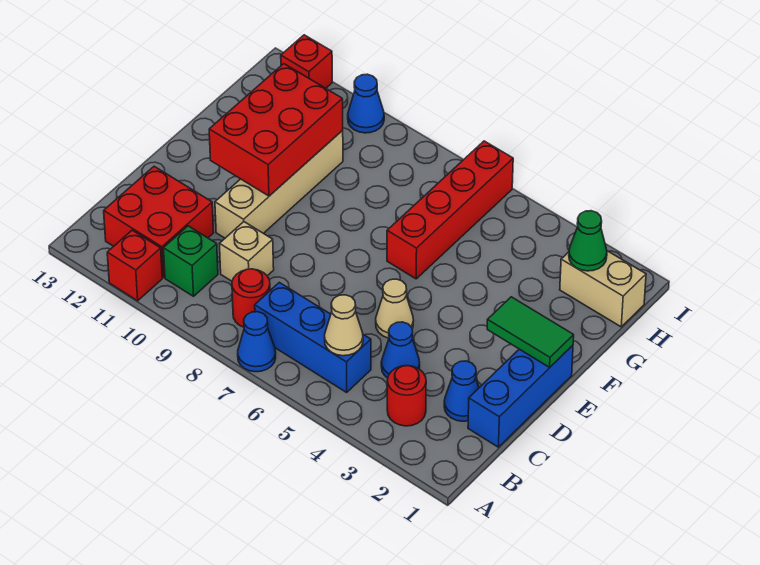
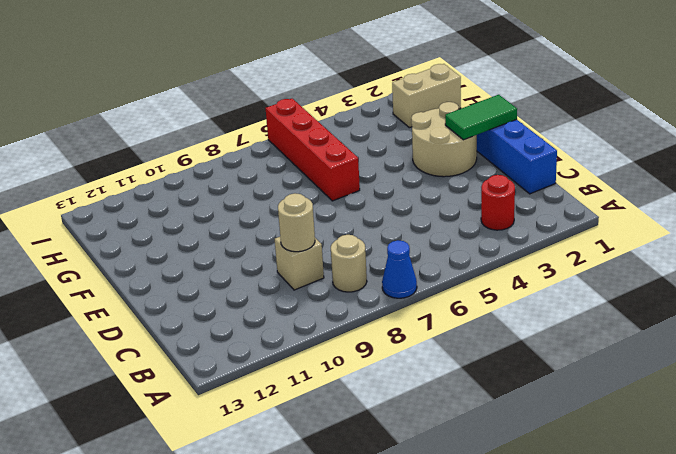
tan round brick B8 level 1 -> red round brick B8 level 1
tan round brick C9 level 2 -> none
tan round brick E2:F3 level 1 -> none
none -> red brick A11 level 1
none -> blue brick B5:B7 level 1
none -> green brick B10 level 1

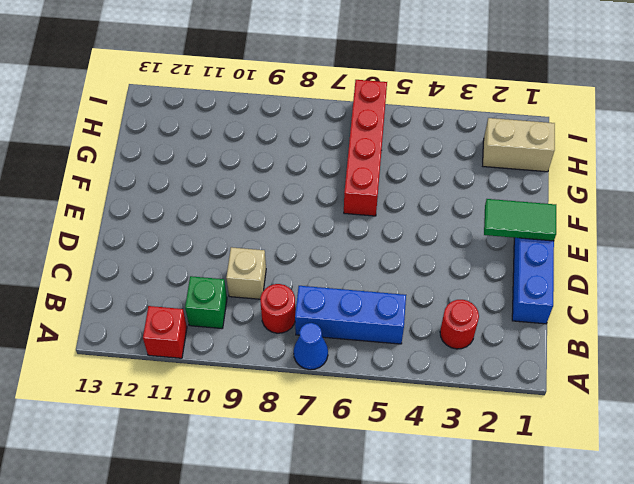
none -> red brick B11:C12 level 1
none -> blue cone C2 level 1
none -> blue cone C4 level 1

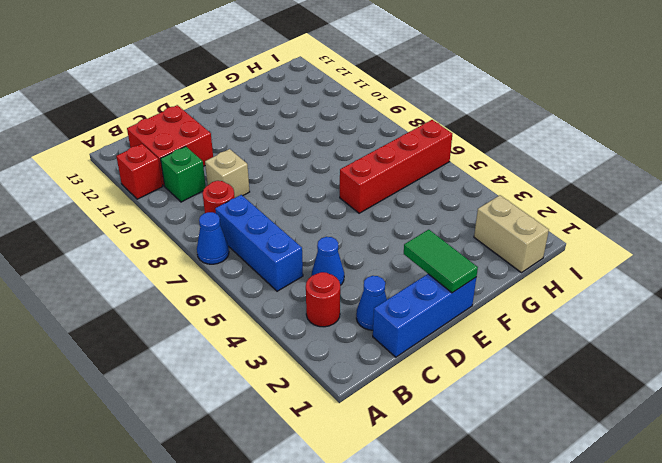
none -> tan cone D5 level 1
none -> tan brick D10:G10 level 1
none -> blue cone I10 level 1

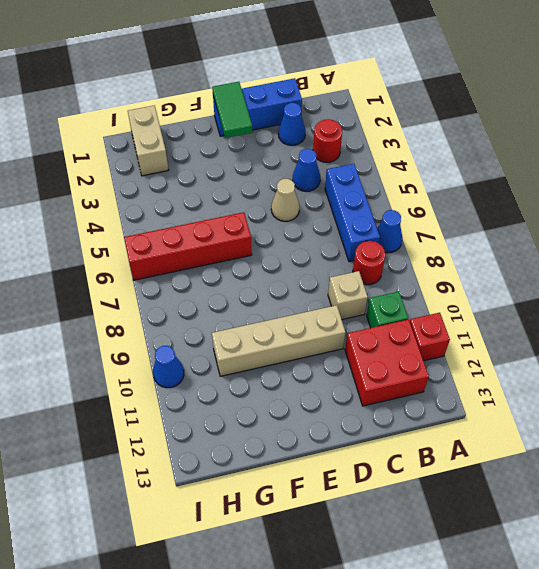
none -> red brick I12 level 1
none -> tan cone B5 level 2
none -> red brick E10:G11 level 2

